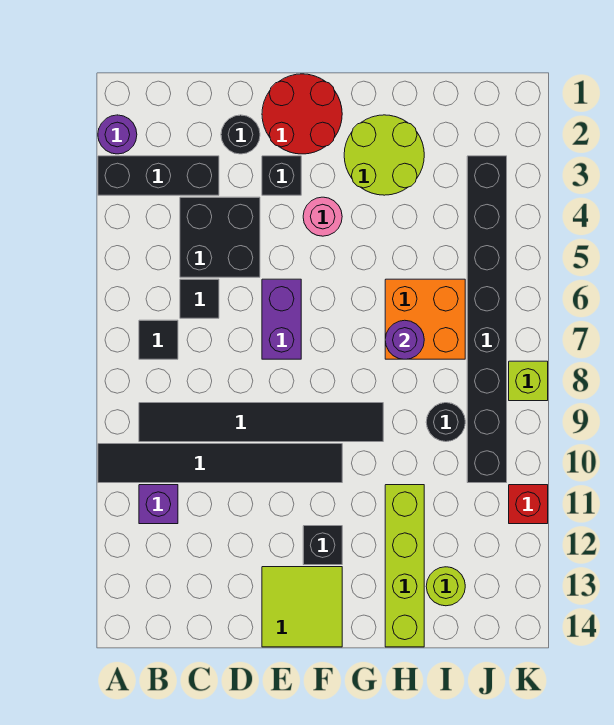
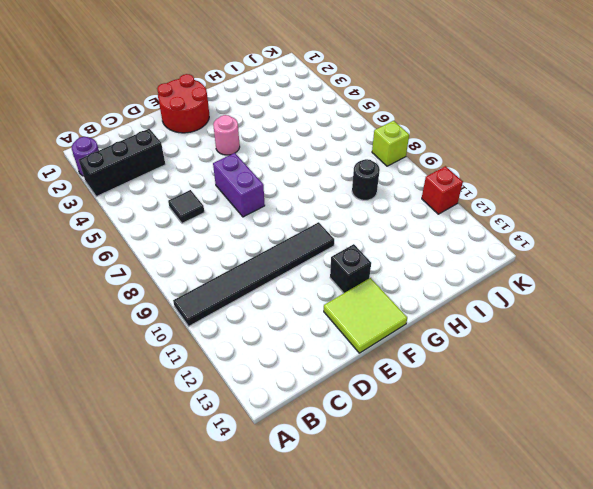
none -> black tile B7 level 1
none -> black tile B9:G9 level 1
none -> purple brick B11 level 1

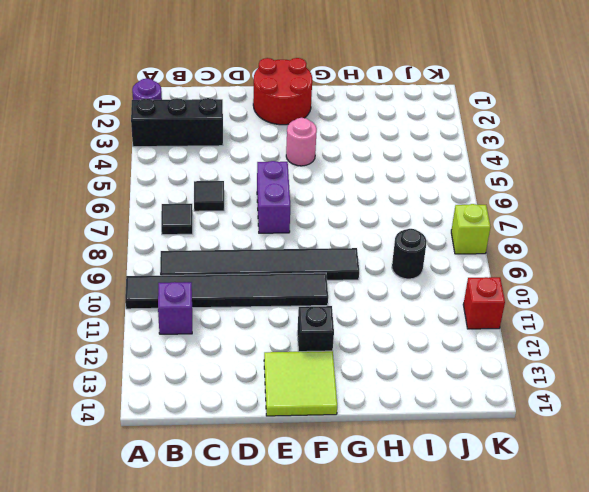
none -> black brick C4:D5 level 1
none -> black round brick D2 level 1
none -> black brick E3 level 1

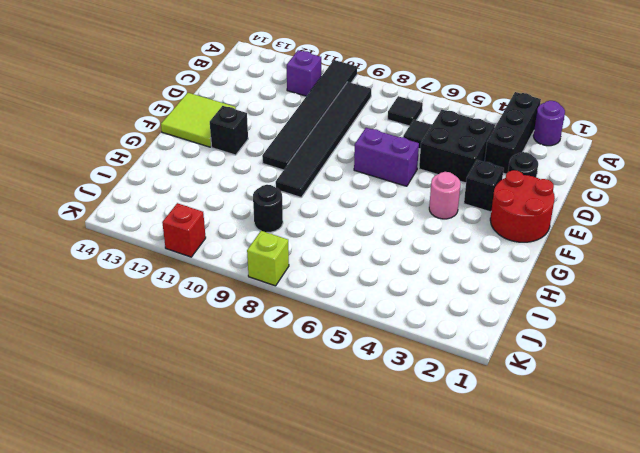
none -> lime round brick G2:H3 level 1
none -> orange brick H6:I7 level 1
none -> lime brick H11:H14 level 1

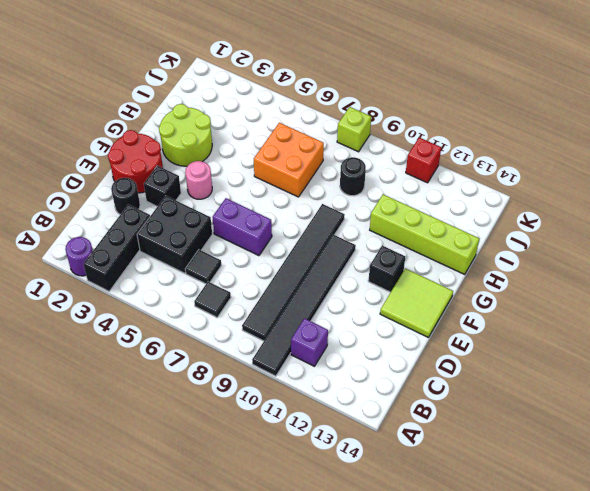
none -> lime round brick I13 level 1
none -> black brick J3:J10 level 1
none -> purple round brick H7 level 2

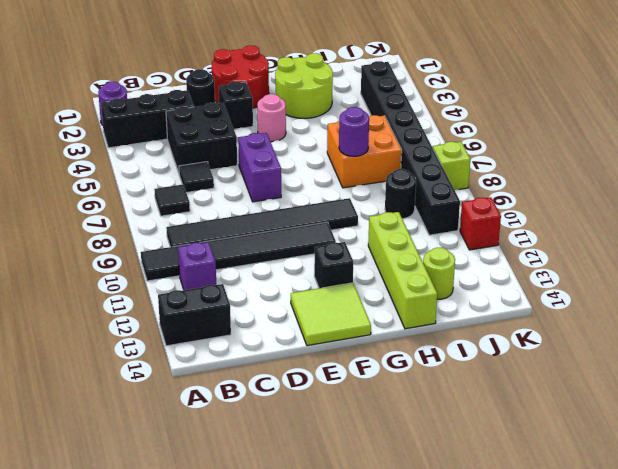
black brick A13:B13 level 1 -> none

